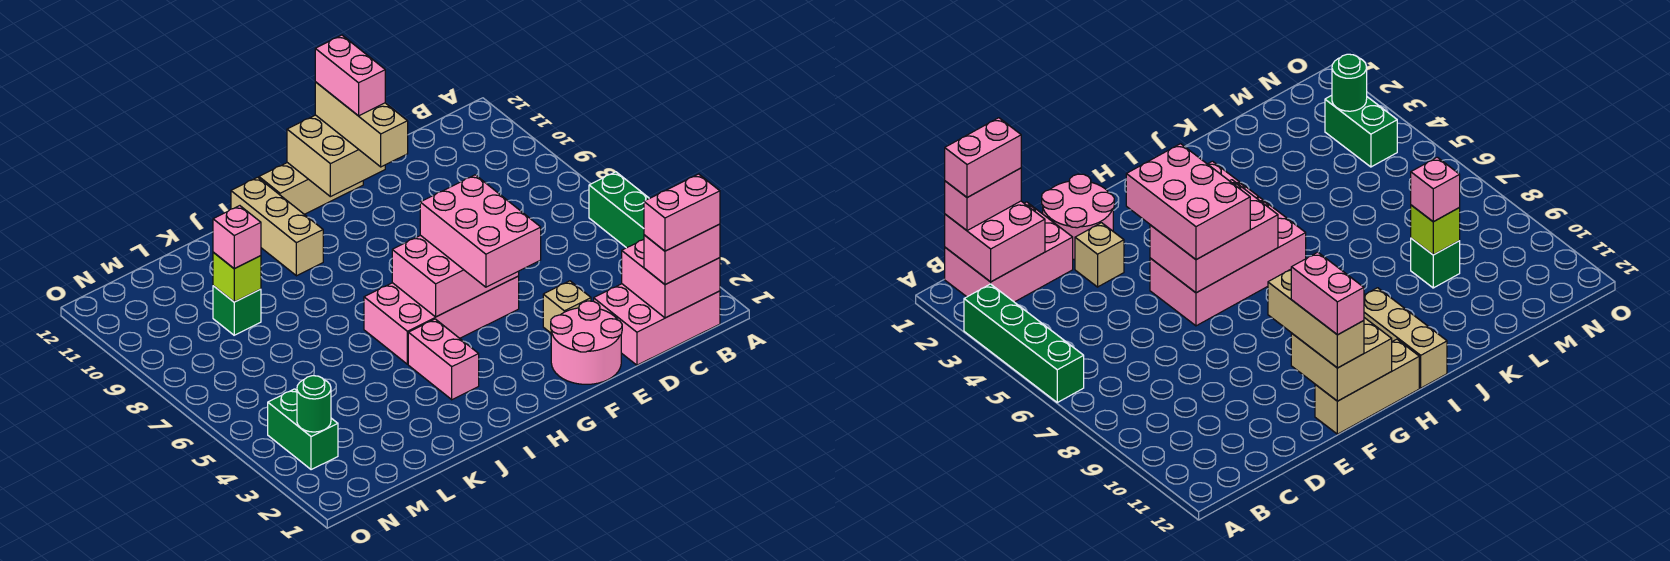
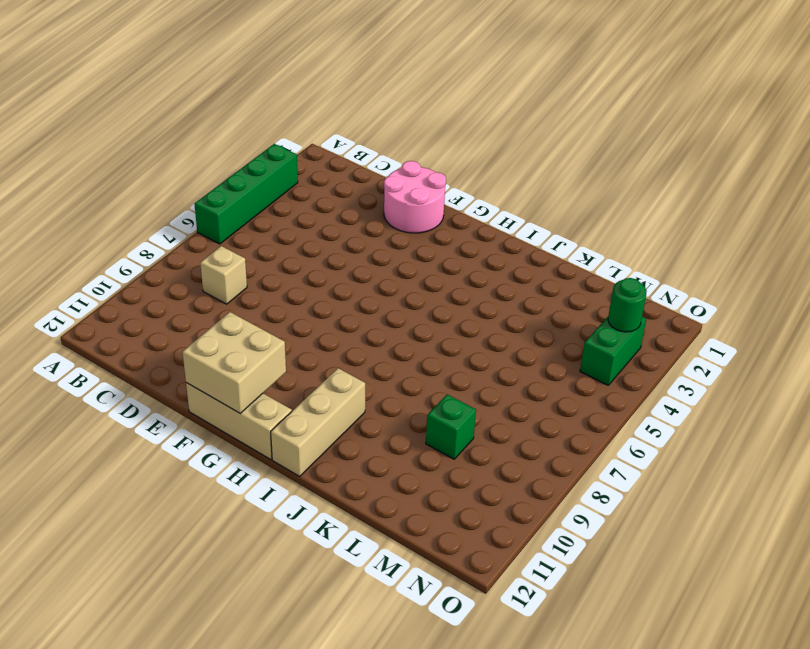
tan brick C8 level 1 -> tan brick E3 level 1
none -> pink brick B1:D2 level 1
none -> pink brick F5:I6 level 1
none -> pink brick I3:I4 level 1

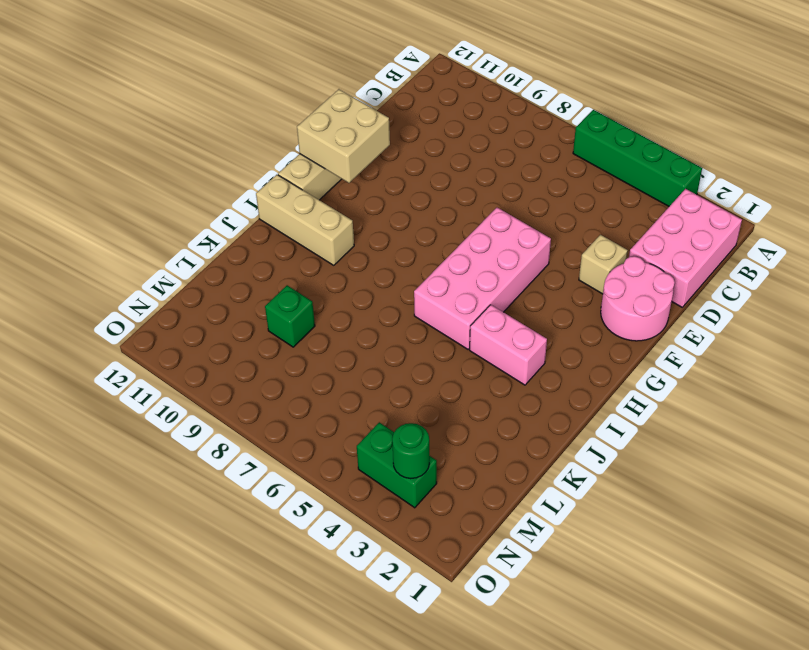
none -> pink brick B1:C2 level 2
none -> pink brick F5:H6 level 2
none -> lime brick L9 level 2

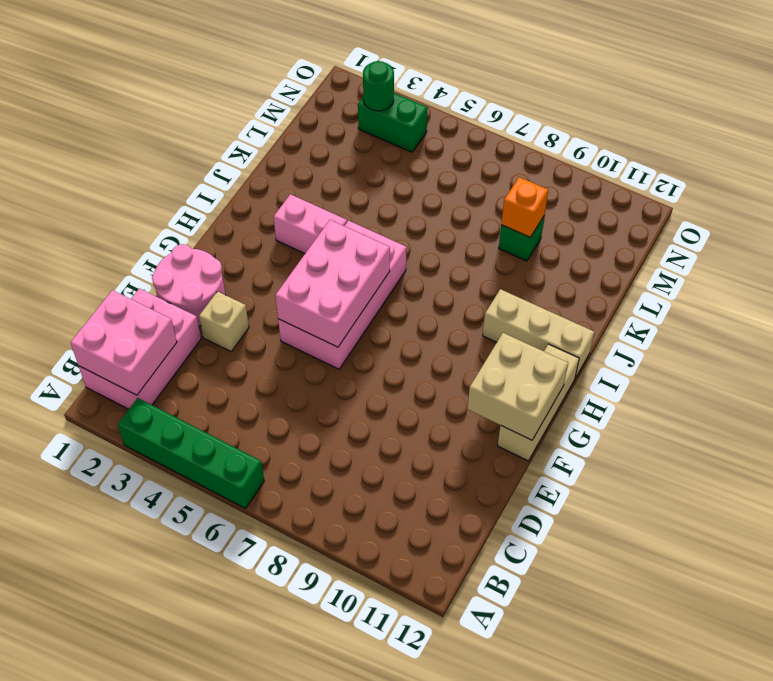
orange brick L9 level 2 -> lime brick L9 level 2
none -> pink brick B1:C1 level 3
none -> pink brick F4:G6 level 3
none -> tan brick F10:F12 level 3

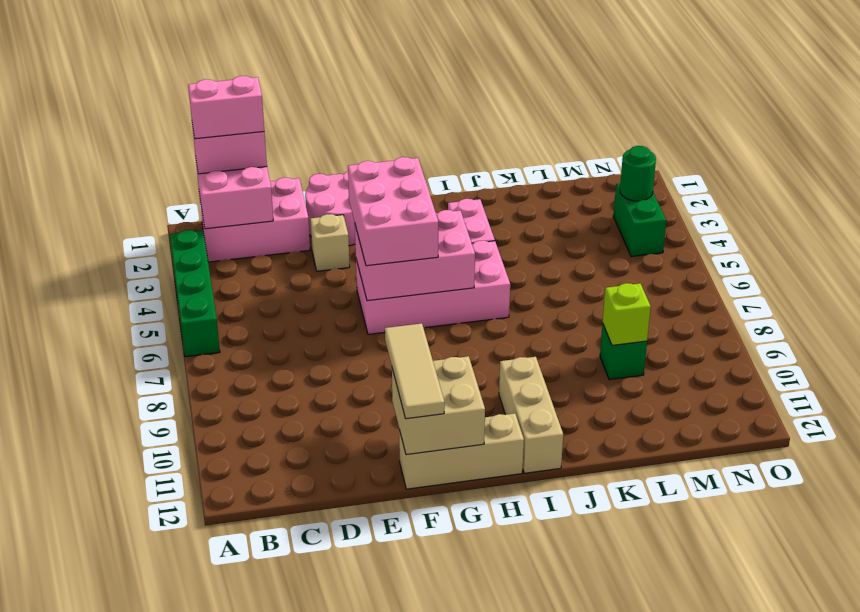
tan tile F10:F12 level 3 -> tan brick F10:F12 level 3
none -> pink brick L9 level 3
none -> pink brick F11:F12 level 4

